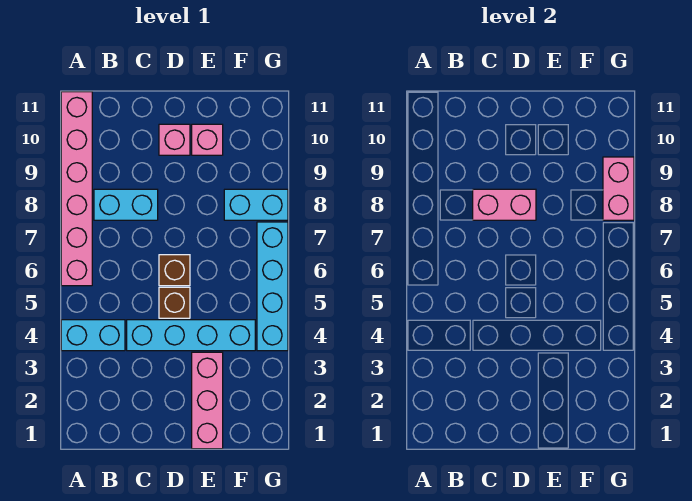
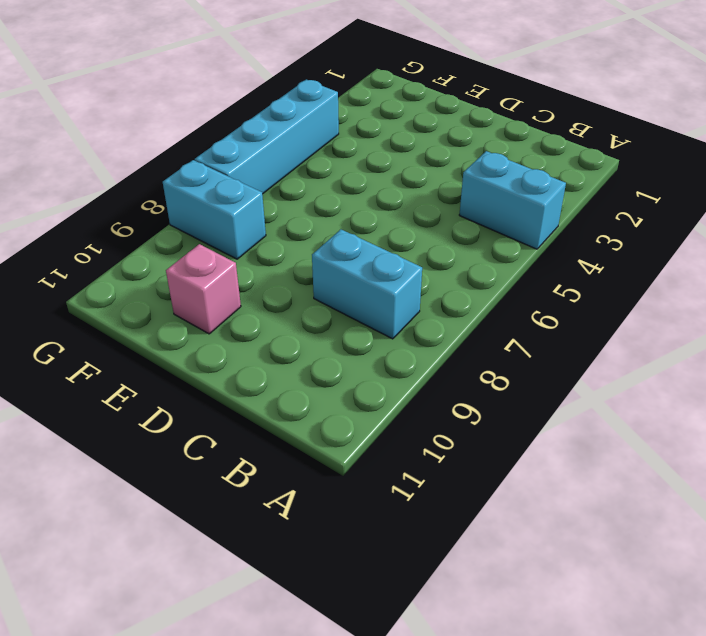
none -> pink brick A6:A11 level 1
none -> cyan brick C4:F4 level 1
none -> brown brick D5 level 1

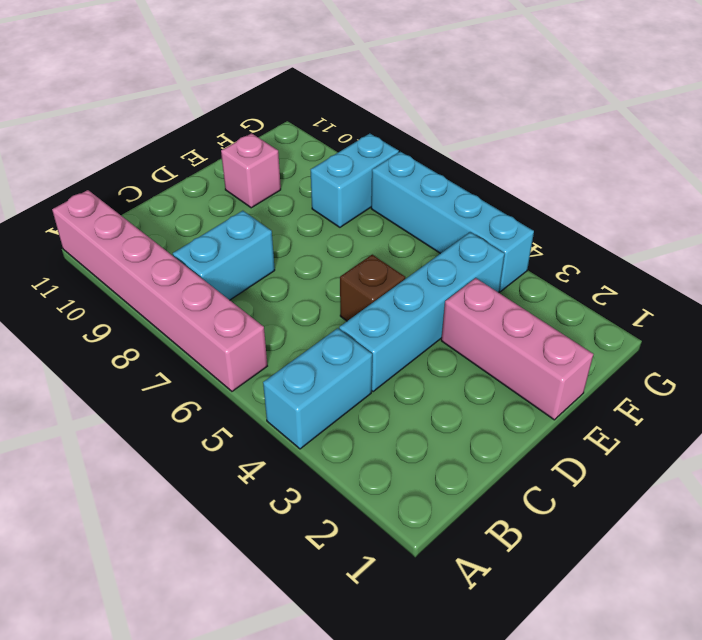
none -> brown brick D6 level 1
none -> pink brick D10 level 1
none -> pink brick C8:D8 level 2

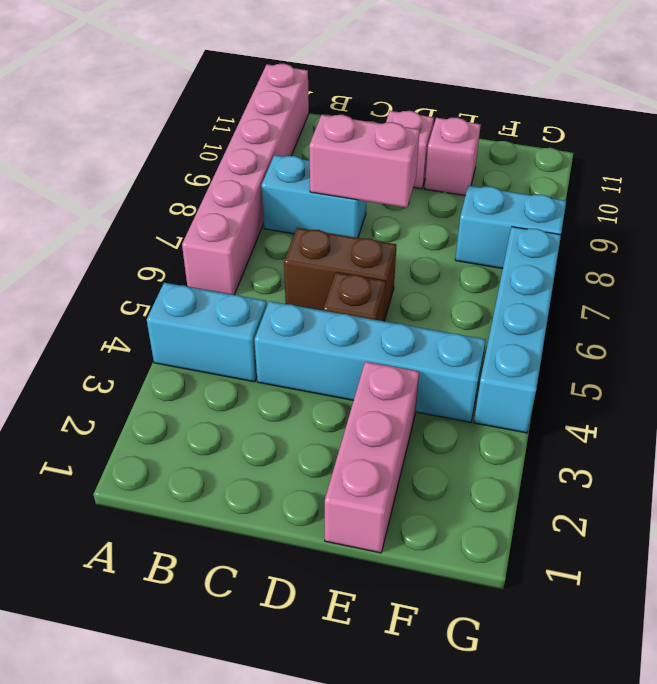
brown brick C6:D6 level 1 -> brown brick D6 level 1
none -> pink brick G8:G9 level 2

